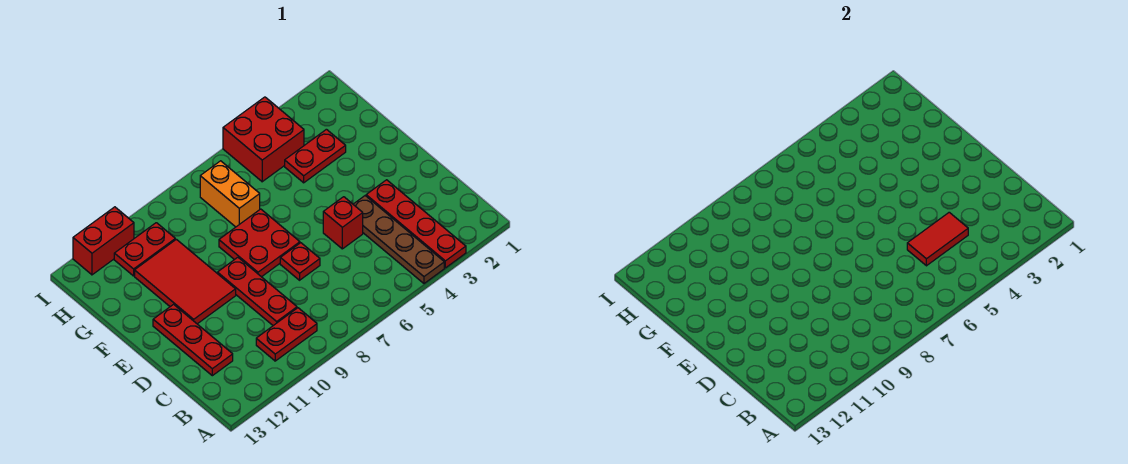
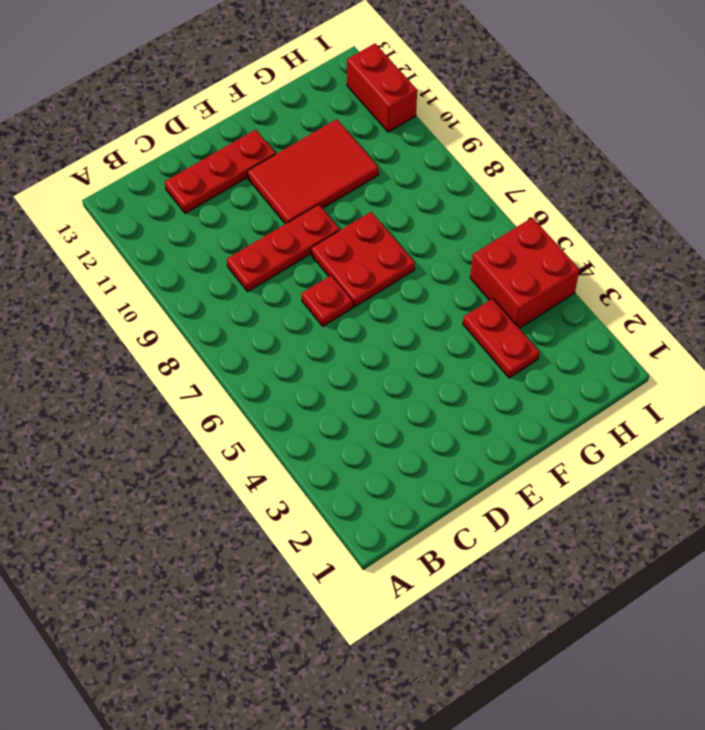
none -> red plate A3:D3 level 1
none -> brown plate A4:D4 level 1
none -> red plate B9:B10 level 1

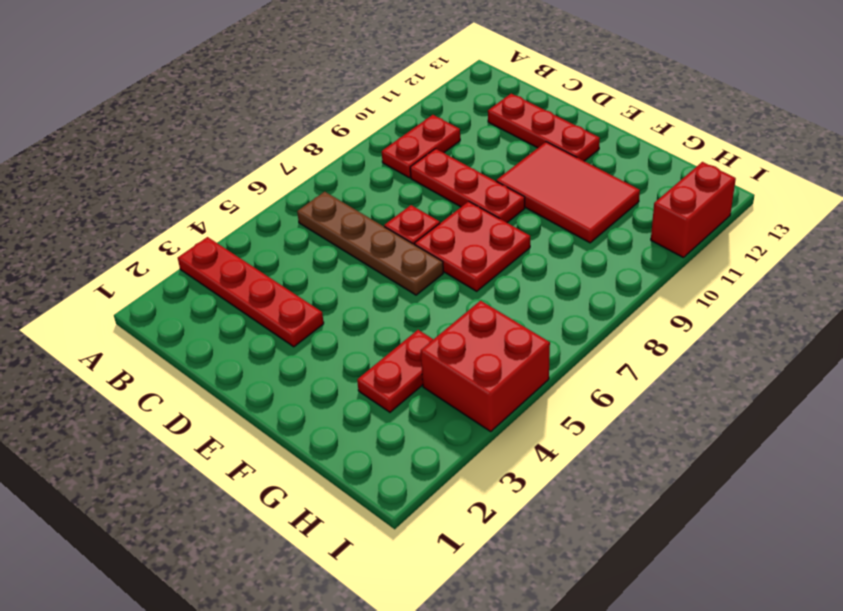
brown plate B6:E6 level 1 -> brown plate A4:D4 level 1
none -> red brick D5 level 1
none -> orange brick G7:H7 level 1
none -> red plate H10:H11 level 1

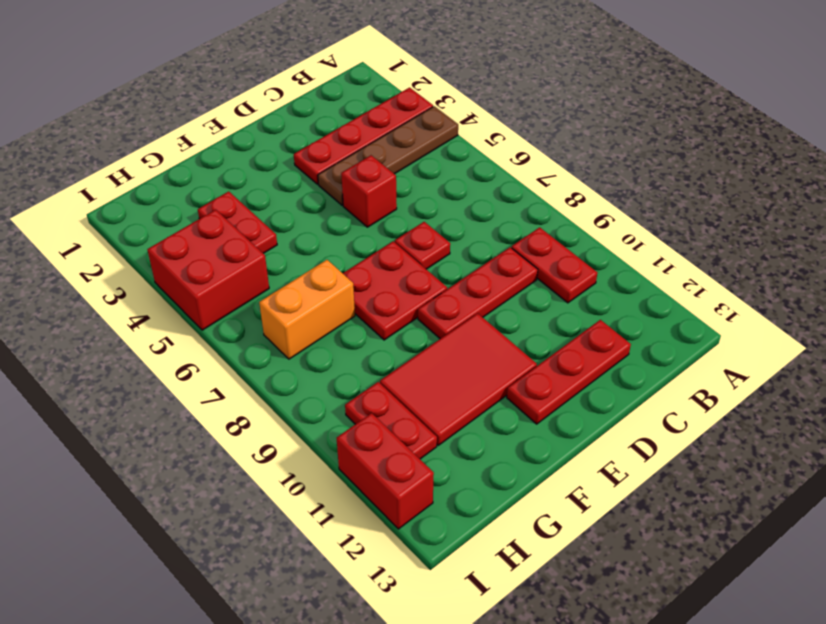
none -> red tile C4:C5 level 2

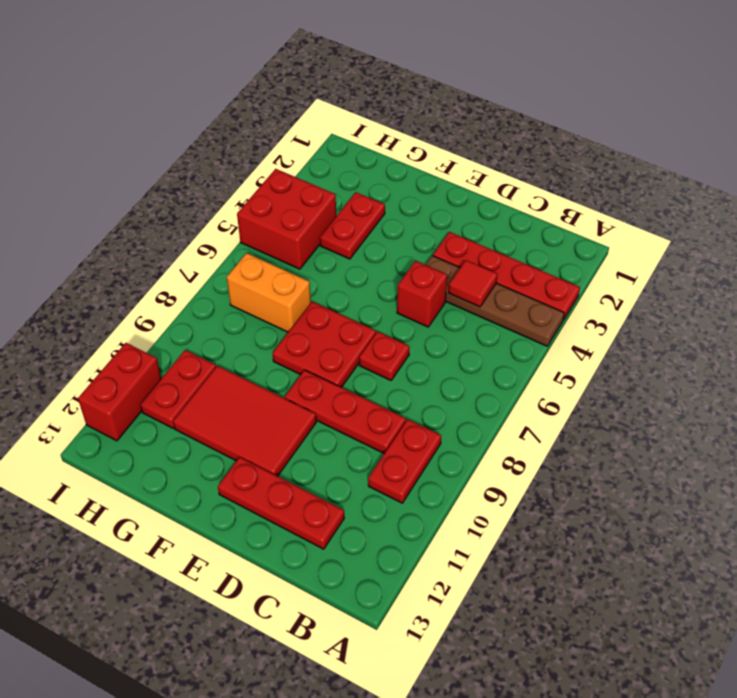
red tile C4 level 2 -> red tile C4:C5 level 2

